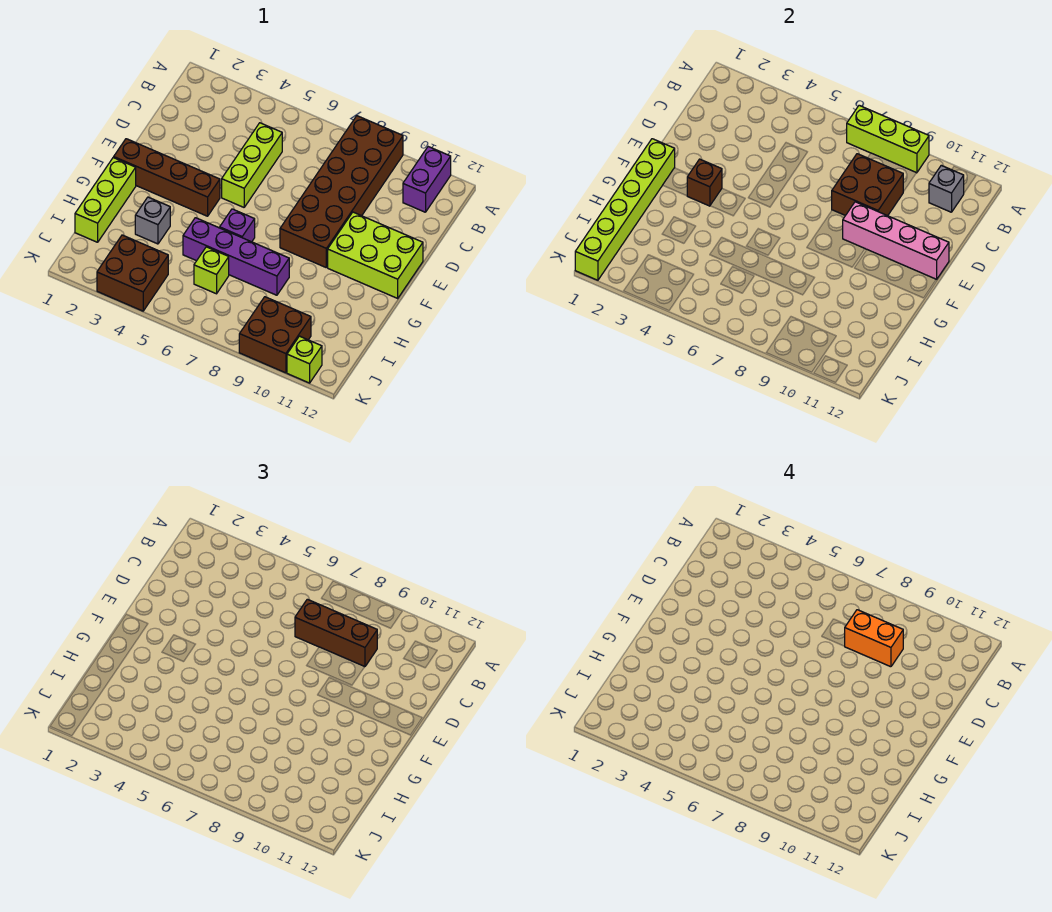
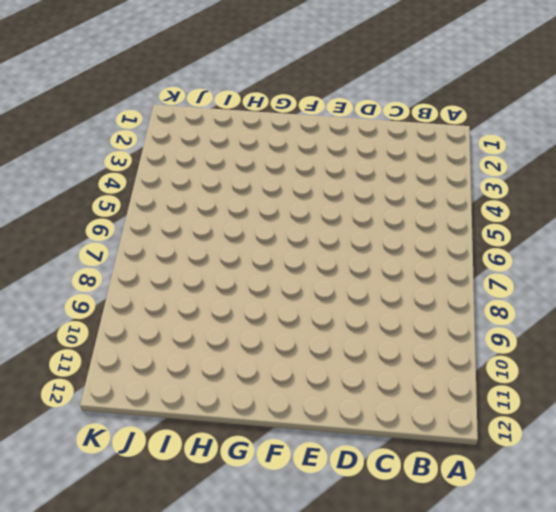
none -> brown brick A8:F9 level 1
none -> purple brick A11:B11 level 1
none -> lime brick C5:E5 level 1

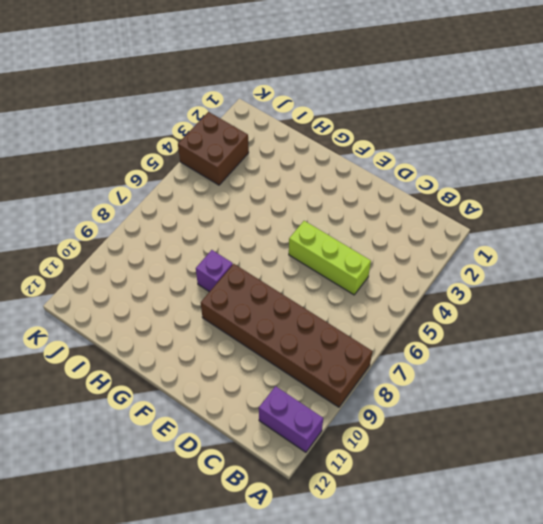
purple brick G8 level 1 -> purple brick G6 level 1
none -> lime brick E10:F12 level 1
none -> brown brick F1:F4 level 1
none -> lime brick G1:I1 level 1

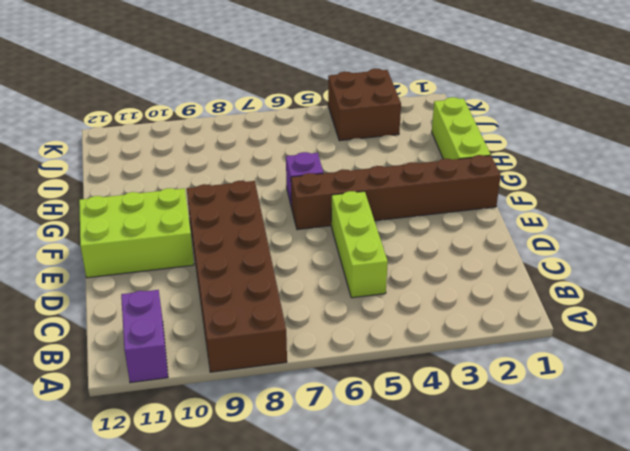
brown brick F1:F6 level 1 -> brown brick F1:F4 level 1
none -> grey brick H3 level 1
none -> purple brick H5:H8 level 1
none -> lime brick I6 level 1

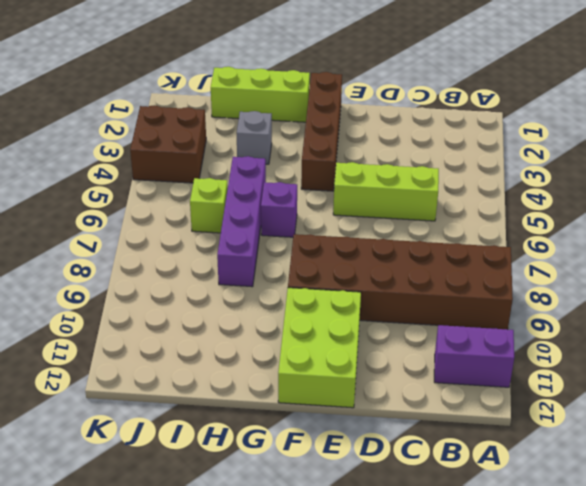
none -> brown brick J9:K10 level 1
none -> lime brick K11 level 1
none -> lime brick A7:A9 level 2

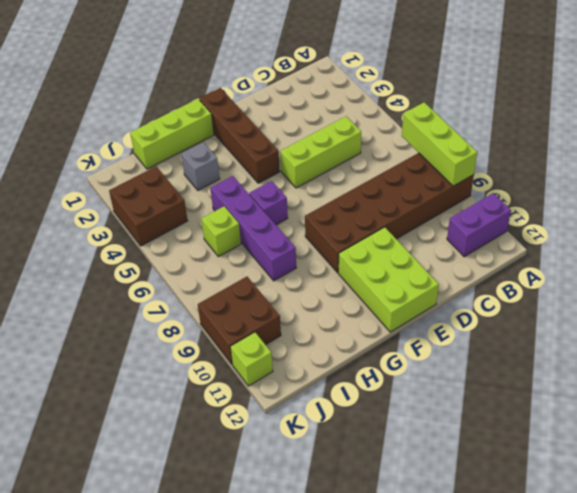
none -> grey brick B11 level 2
none -> brown brick C8:D9 level 2
none -> pink brick E9:E12 level 2

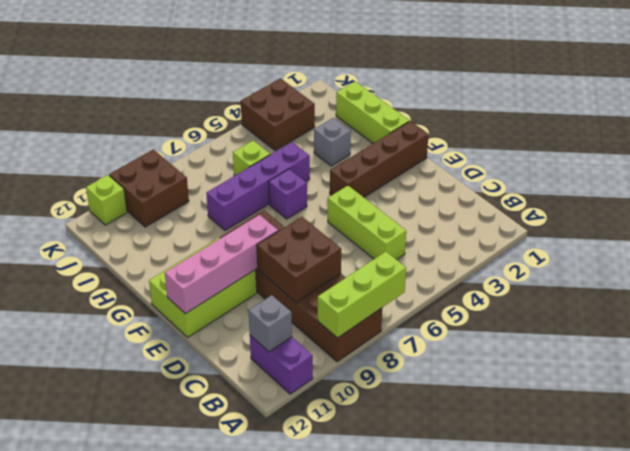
none -> lime brick F1:K1 level 2
none -> brown brick F3 level 2
none -> brown brick C7:C9 level 3

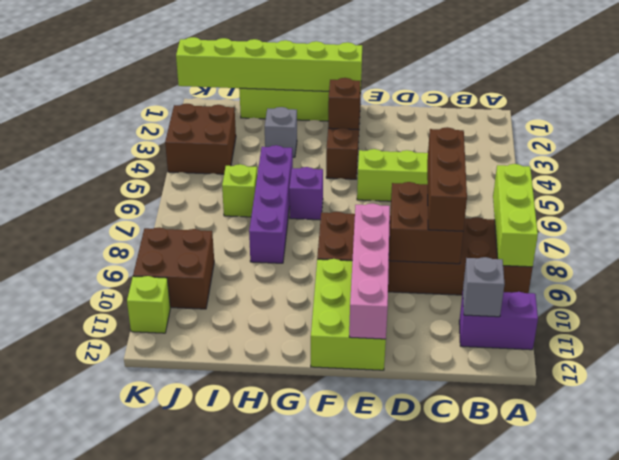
none -> orange brick C8:C9 level 4

